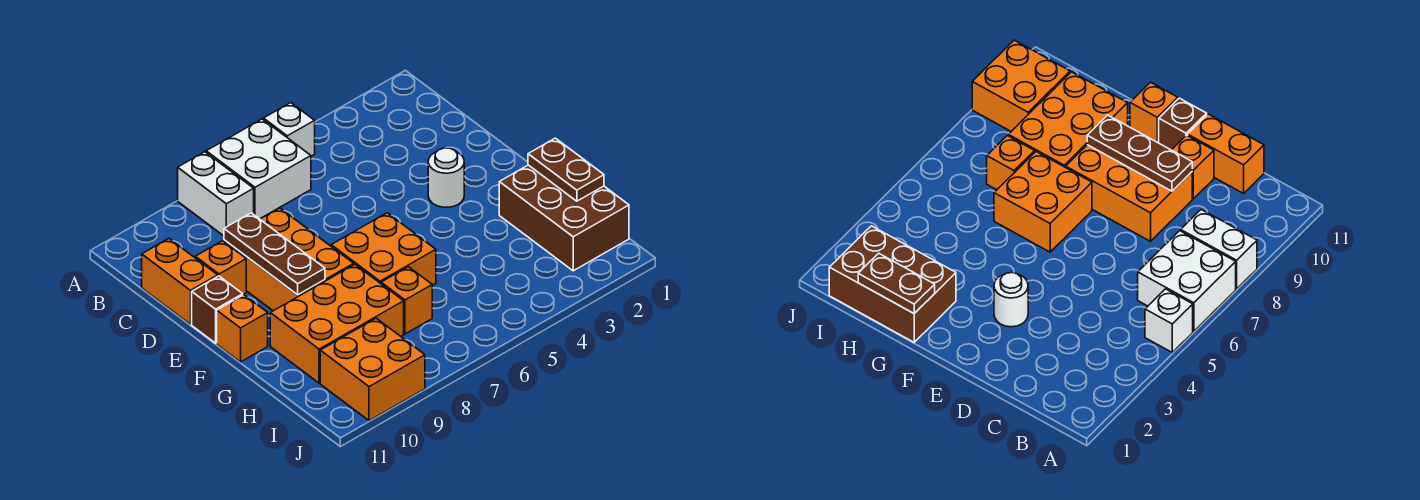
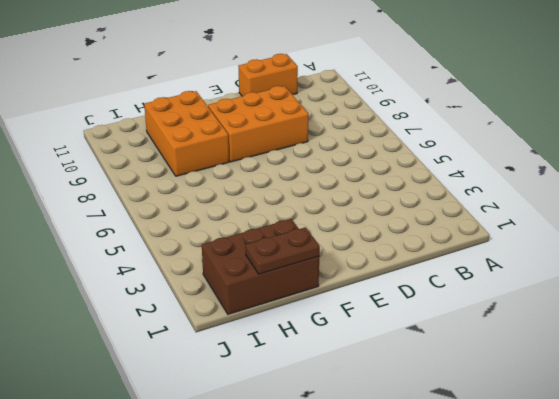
none -> white brick A5 level 1
none -> white brick A6:B7 level 1
none -> white brick A8:B8 level 1

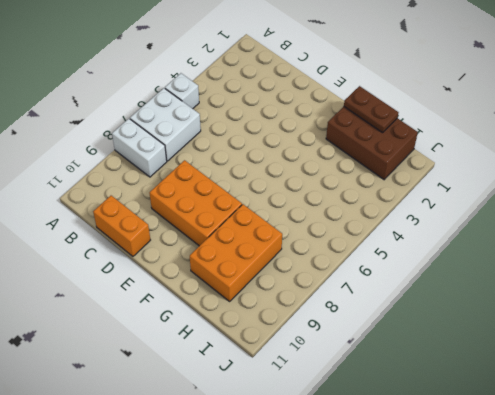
none -> orange brick D10 level 1
none -> white round brick E3 level 1
none -> brown brick E11 level 1

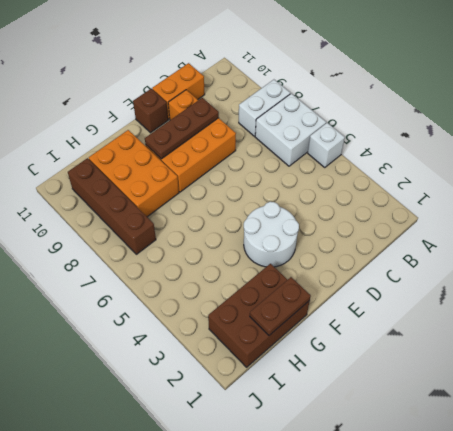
white round brick E3:F4 level 1 -> white round brick E3 level 1
brown brick I7:I10 level 1 -> orange brick I9:J10 level 1
none -> orange brick F6:G7 level 1
none -> orange brick F11 level 1
none -> orange brick H7 level 1

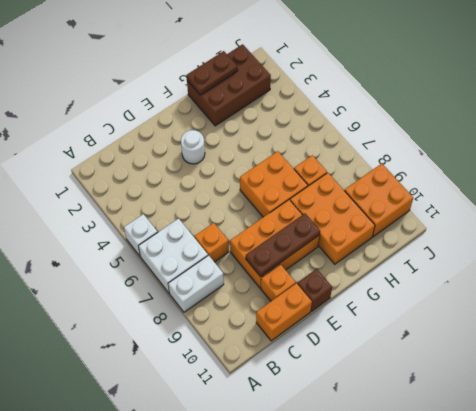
orange brick C7 level 1 -> orange brick F11 level 1

